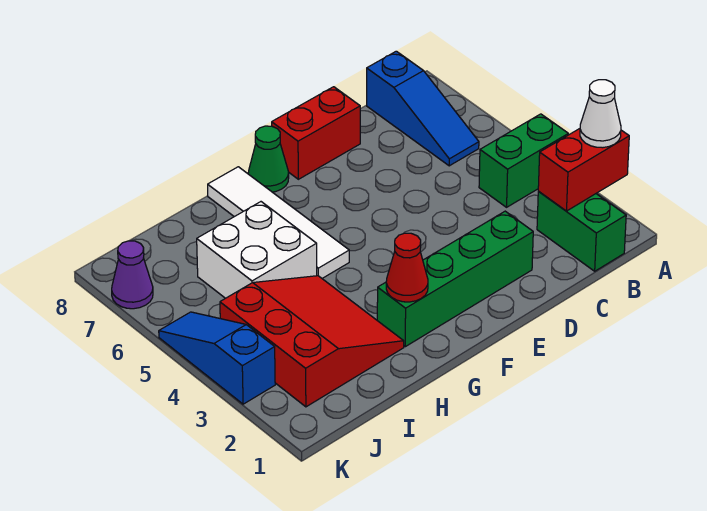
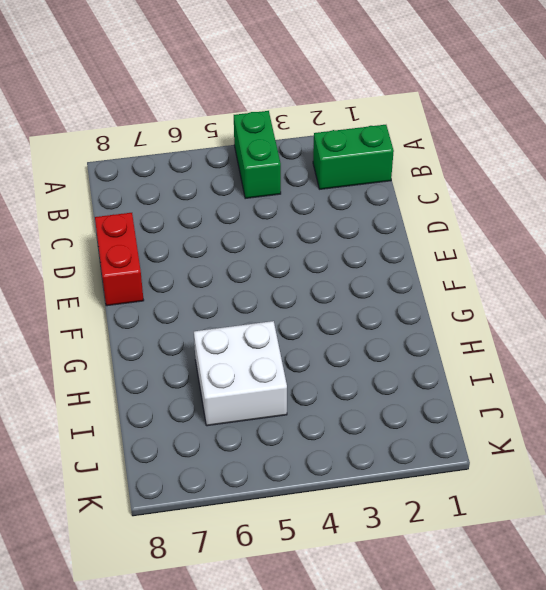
none -> blue slope B6:B8 level 1 top 8
none -> green brick D2:G2 level 1
none -> green cone F8 level 1

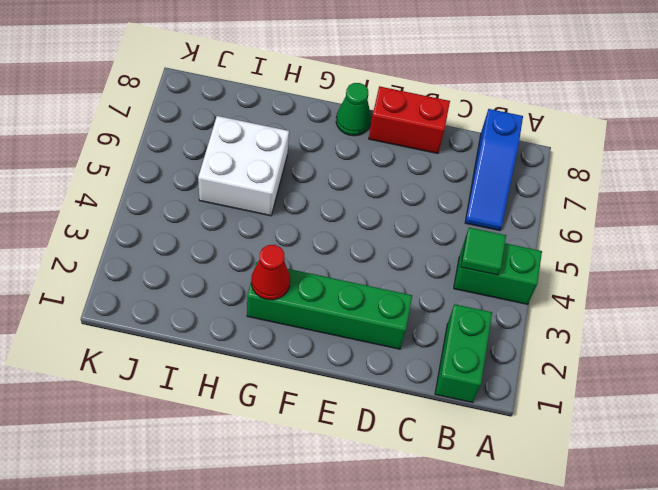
green tile B4 level 2 -> none
none -> white tile G5:G8 level 1
none -> red slope H2:J4 level 1 top J
none -> blue slope K3:K5 level 1 top 3

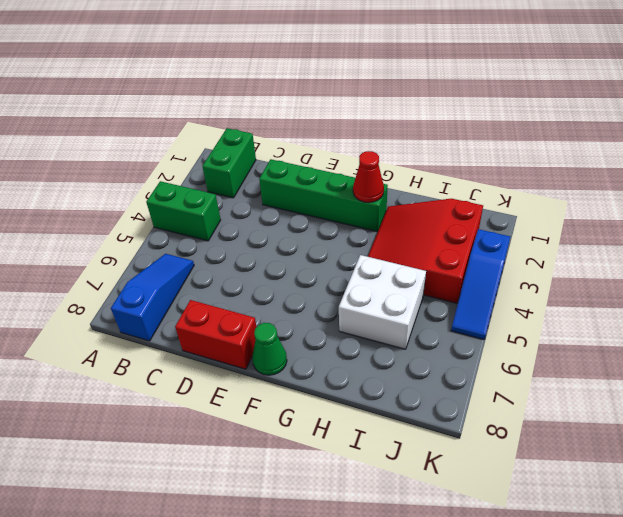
none -> white tile G5:G8 level 1
none -> purple cone K7 level 1
none -> red brick A2:B2 level 2

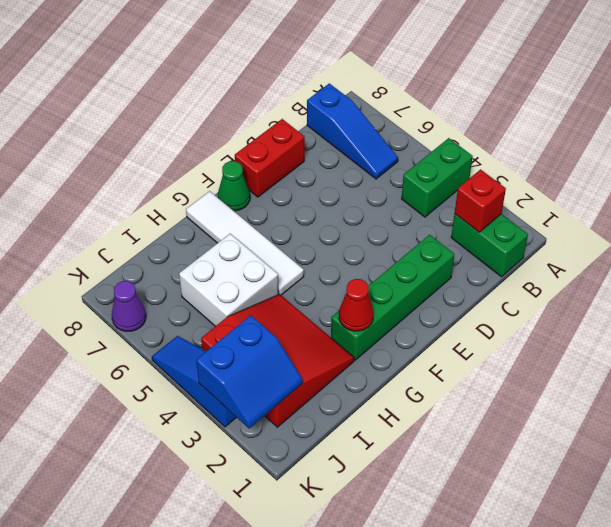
red brick B2 level 2 -> red brick A2:B2 level 2
blue slope J2:K3 level 2 top 3 -> none
none -> white cone A2 level 3

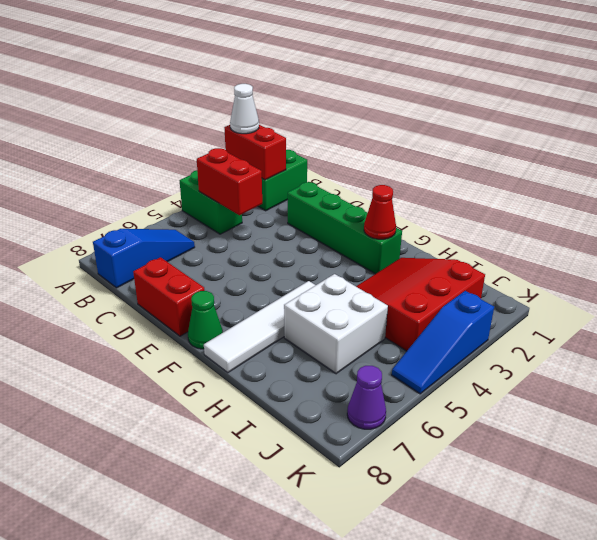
red brick B4:C4 level 2 -> none

